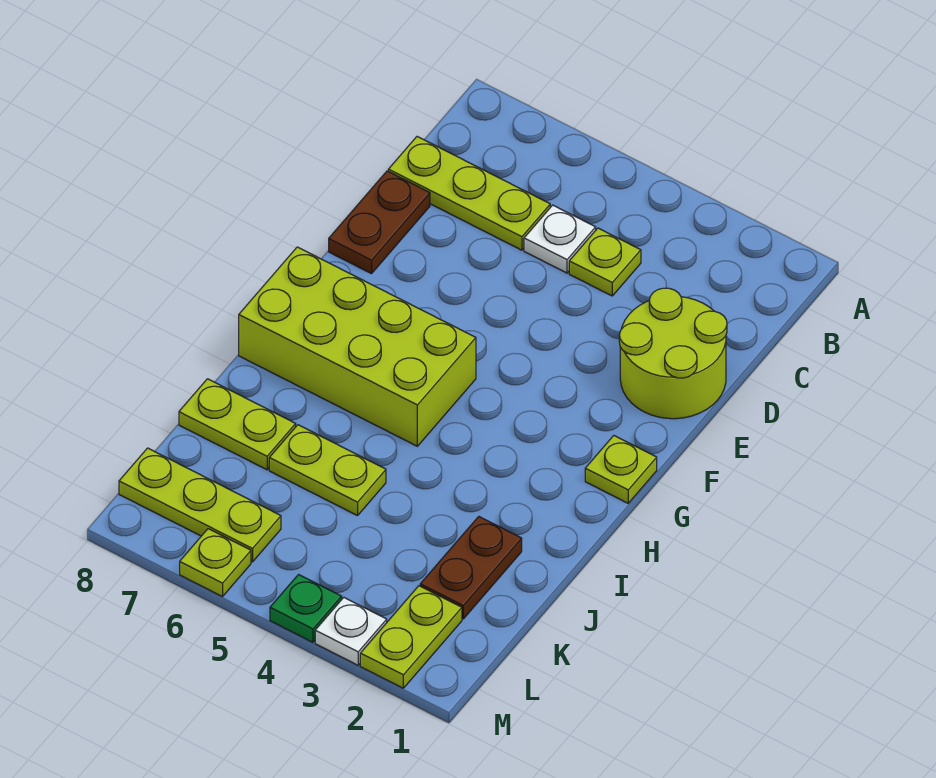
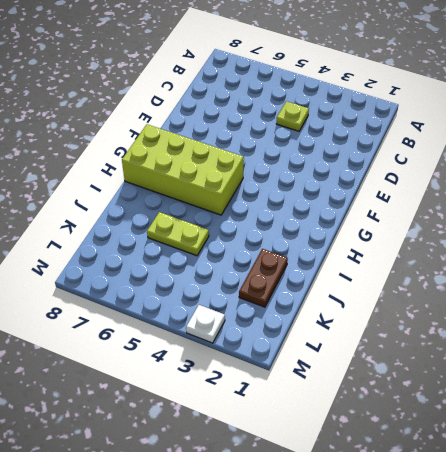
none -> white plate C5 level 1
none -> lime plate C6:C8 level 1
none -> lime round brick D1:E2 level 1

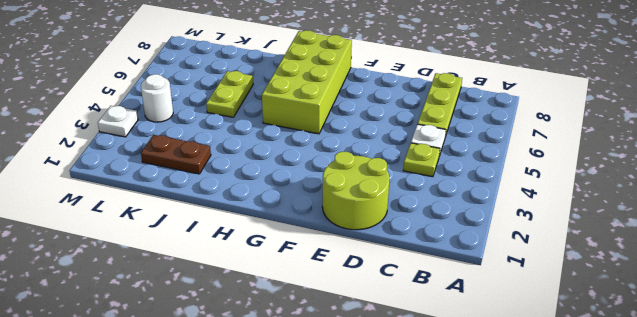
white round brick L4 level 1 -> none
none -> brown plate D8:E8 level 1
none -> lime plate G1 level 1
none -> lime plate J7:J8 level 1

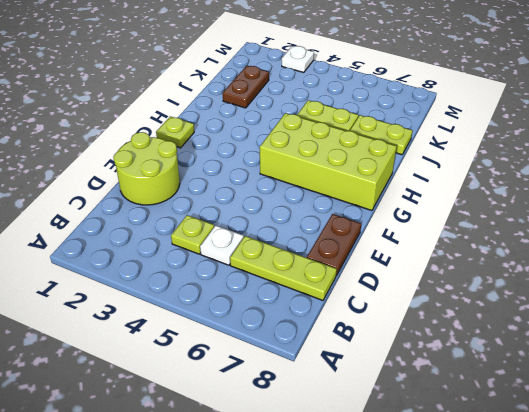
none -> lime plate L2:M2 level 1
none -> lime plate L6:L8 level 1
none -> green plate M4 level 1

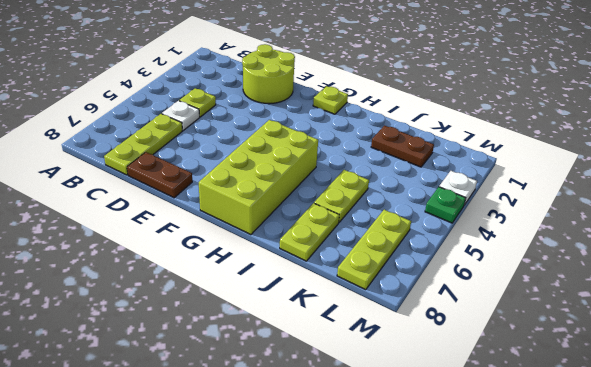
none -> lime plate L2:M2 level 1
none -> lime plate M6 level 1

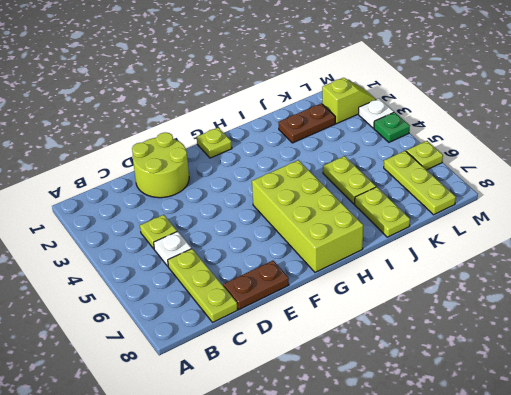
lime slope L2:M2 level 1 top L -> lime plate L2:M2 level 1

